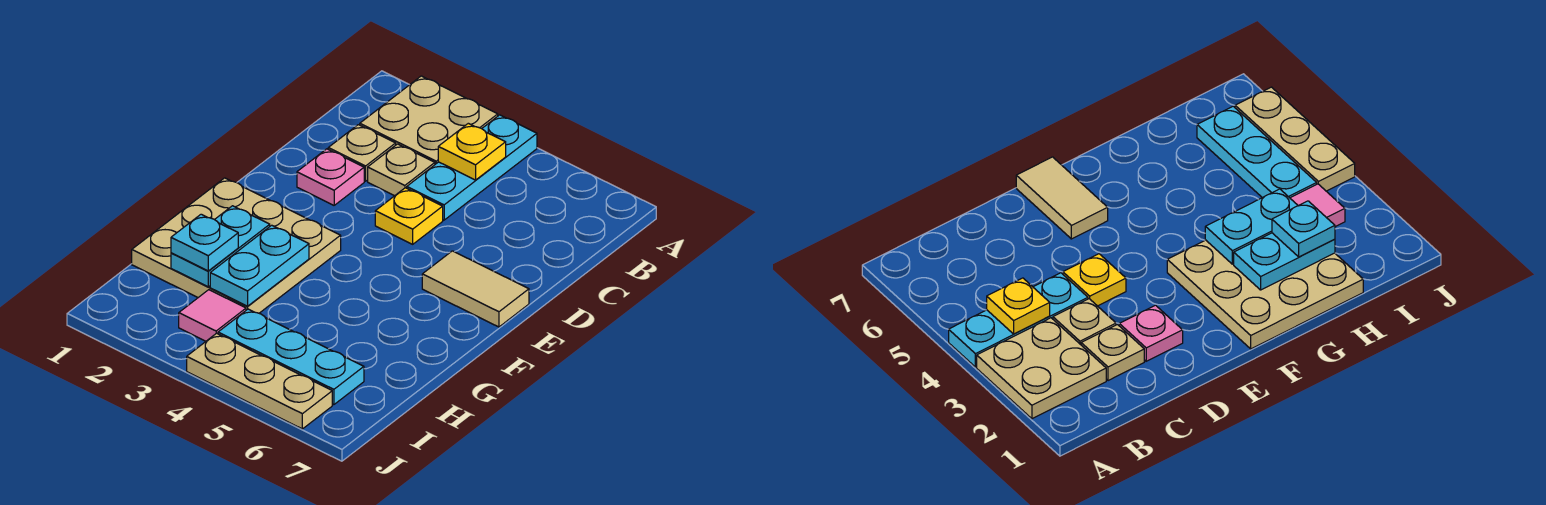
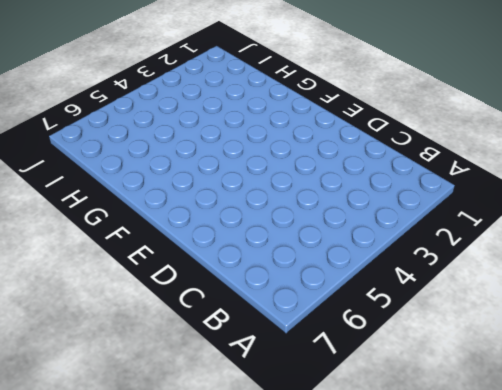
none -> tan plate A2:B3 level 1
none -> cyan plate A4:C4 level 1
none -> tan plate C2 level 1

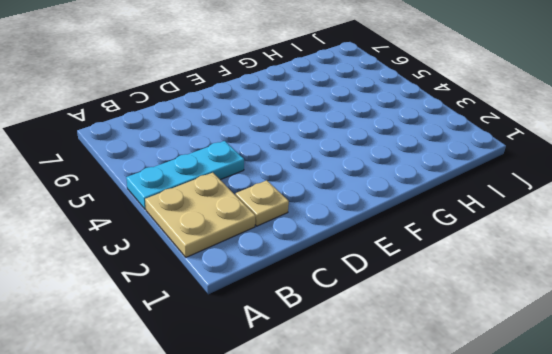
none -> tan plate C3 level 1
none -> pink plate D2 level 1
none -> yellow plate D4 level 1

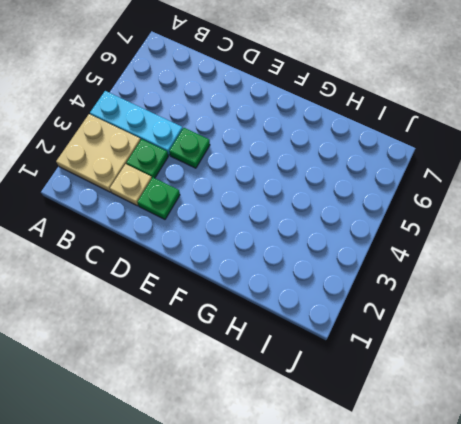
green plate C3 level 1 -> tan plate C3 level 1
green plate D2 level 1 -> pink plate D2 level 1
green plate D4 level 1 -> yellow plate D4 level 1
none -> tan tile E6:E7 level 1
none -> tan plate F1:H3 level 1
none -> pink tile I3 level 1

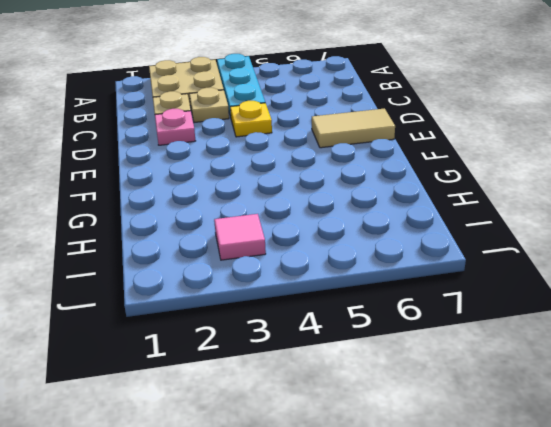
none -> tan plate F1:H3 level 1
none -> cyan plate I4:I6 level 1
none -> tan plate J4:J6 level 1

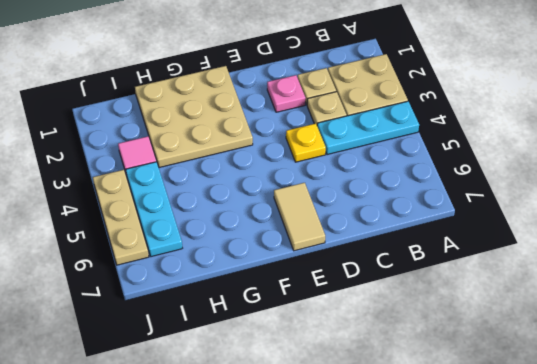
none -> yellow plate B4 level 2
none -> cyan plate G2:H2 level 2
none -> cyan plate G3:H3 level 2

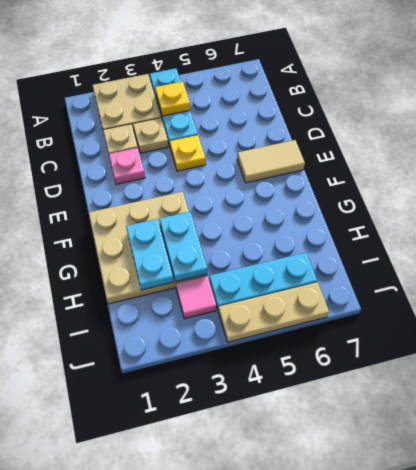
none -> cyan plate H2 level 3

